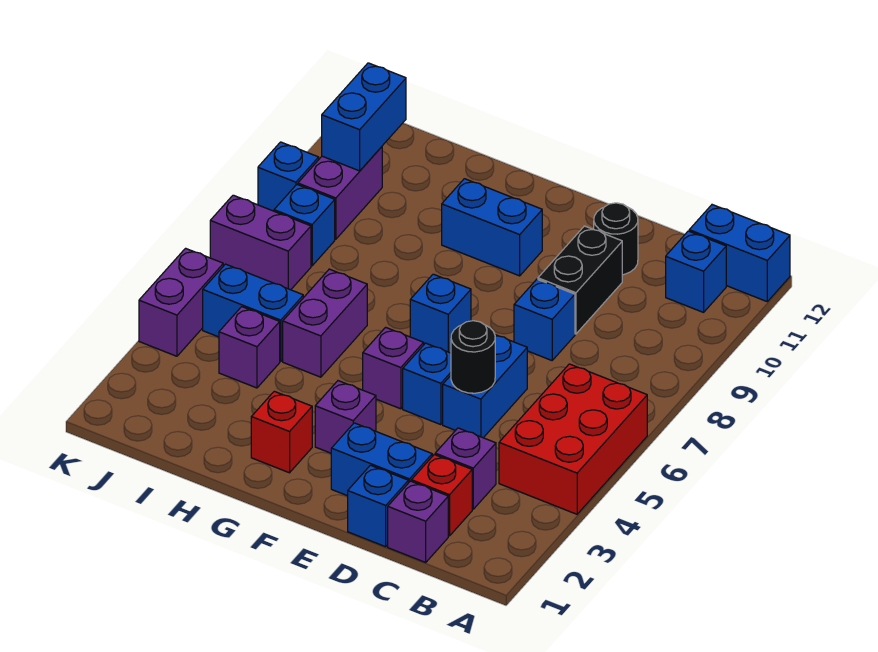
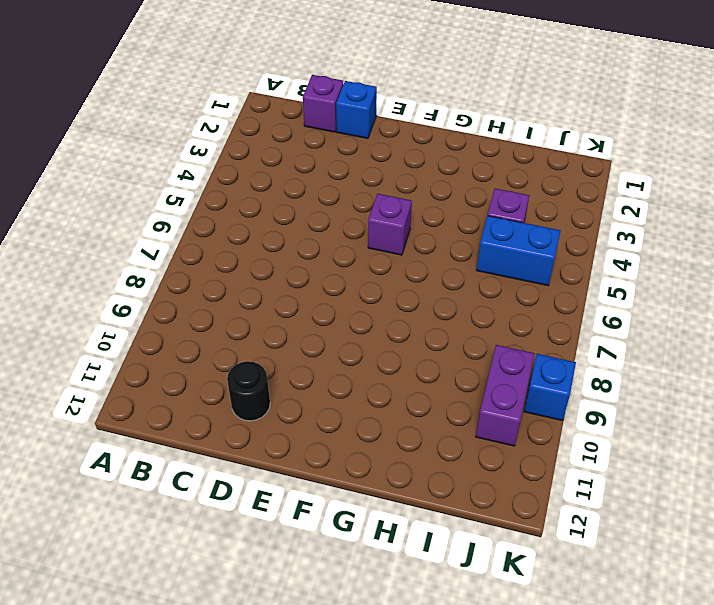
none -> red brick A4:B6 level 1
none -> blue brick A12:B12 level 1
none -> blue brick B11 level 1

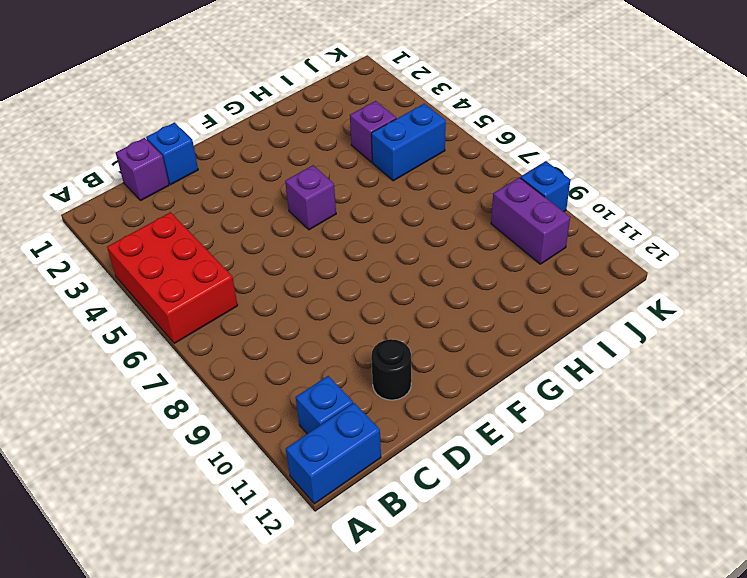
none -> red brick C2 level 1
none -> purple brick C3 level 1
none -> blue brick D2:E2 level 1

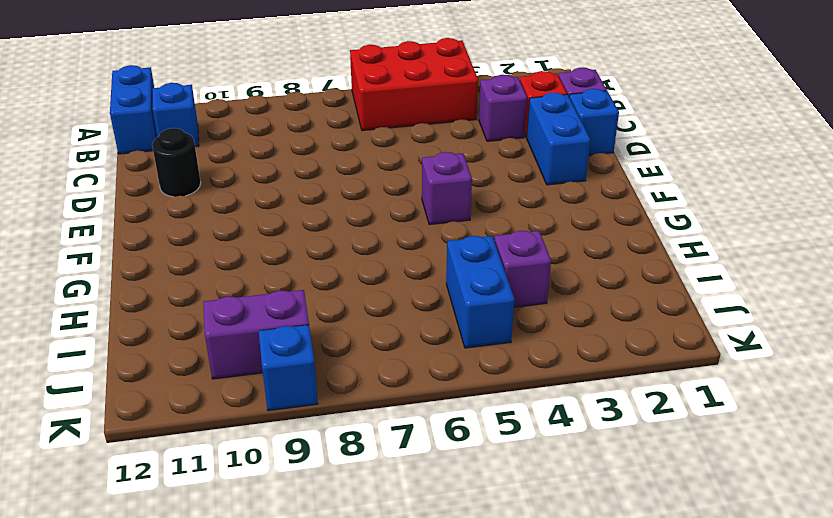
none -> blue brick D5:D6 level 1
none -> blue brick D8 level 1
none -> black brick D9:D10 level 1

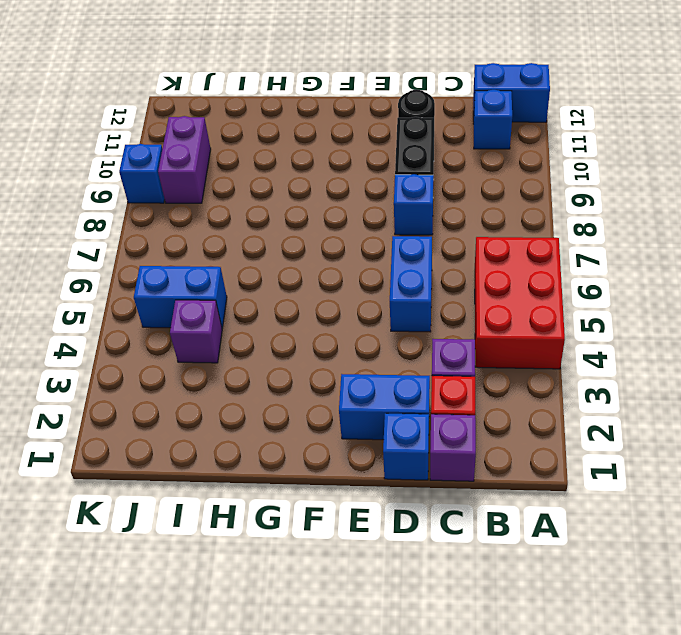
none -> blue brick E5 level 1
none -> purple brick F3 level 1
none -> purple brick F5 level 1

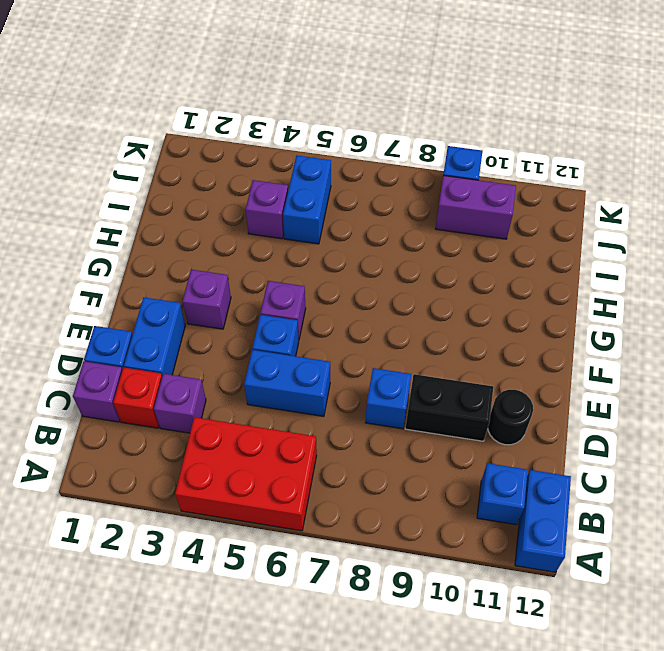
none -> blue brick F7 level 1
none -> blue brick F10:G10 level 1
none -> red brick G2 level 1

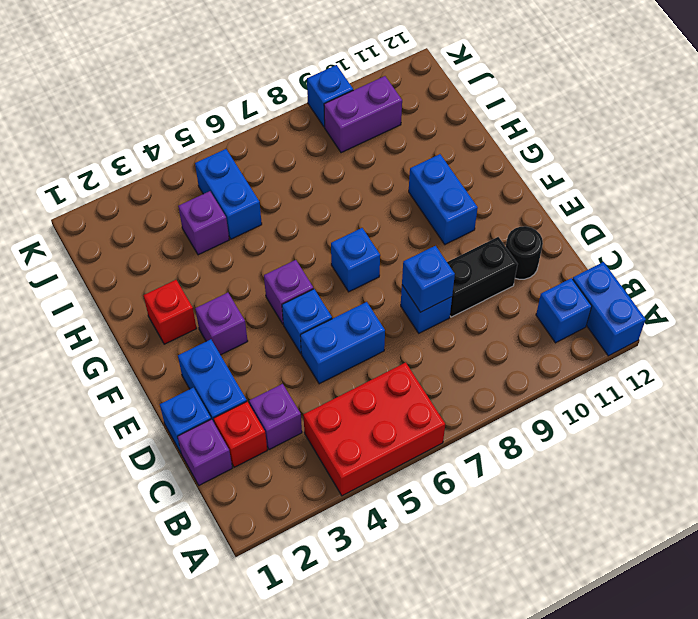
blue brick D8 level 2 -> blue brick J8 level 1
none -> purple brick H5:H6 level 1
none -> purple brick J7:K7 level 1
none -> purple brick K4:K5 level 1

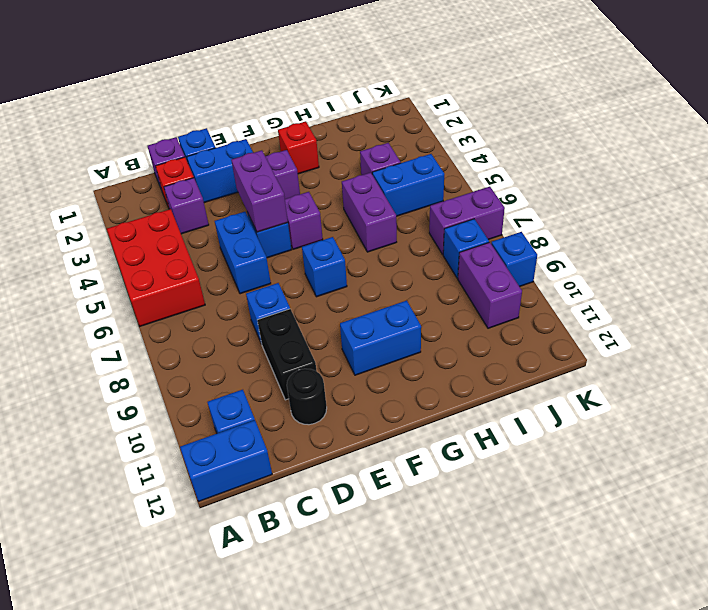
purple brick E4:E5 level 2 -> purple brick K4:K5 level 1
none -> black round brick D5 level 2
none -> blue brick J10:J11 level 2

